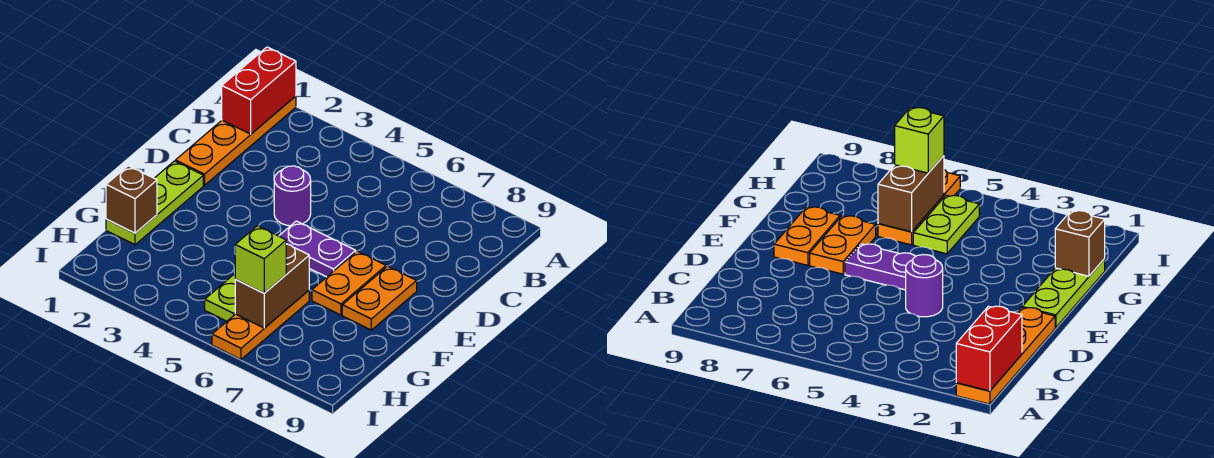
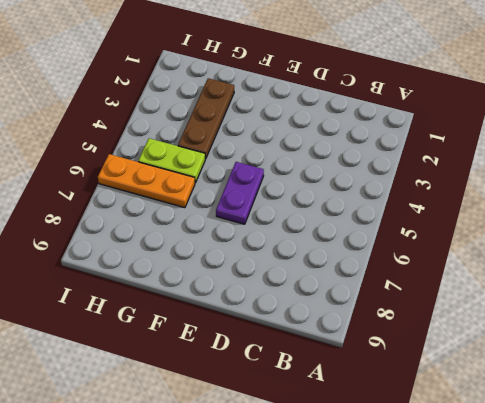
brown plate G2:G4 level 1 -> none
none -> orange plate A1:D1 level 1
none -> purple round brick D4 level 1
none -> lime plate E1:G1 level 1

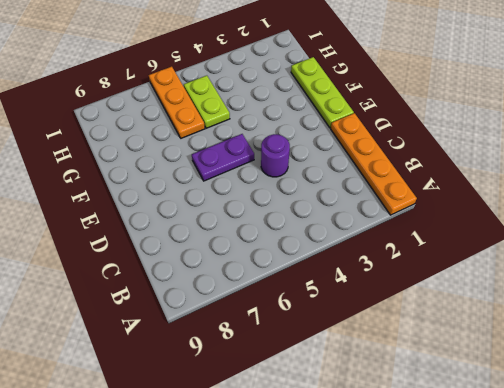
none -> orange plate E7:F7 level 1
none -> orange plate E8:F8 level 1
none -> red brick A1:B1 level 2

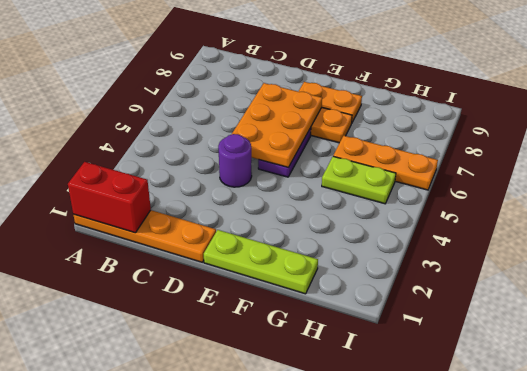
orange plate D5:E7 level 2 -> none
none -> brown brick G1 level 2
none -> brown brick G6:H6 level 2
none -> lime brick H6 level 3

